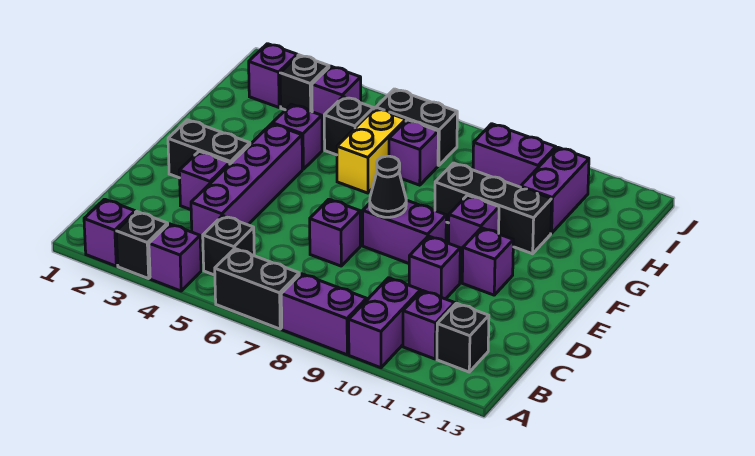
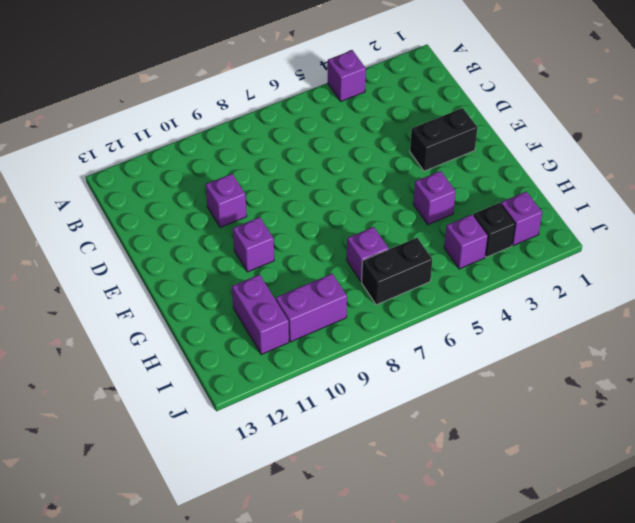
none -> purple brick A2 level 1
none -> black brick A3 level 1
none -> black brick A6:A7 level 1

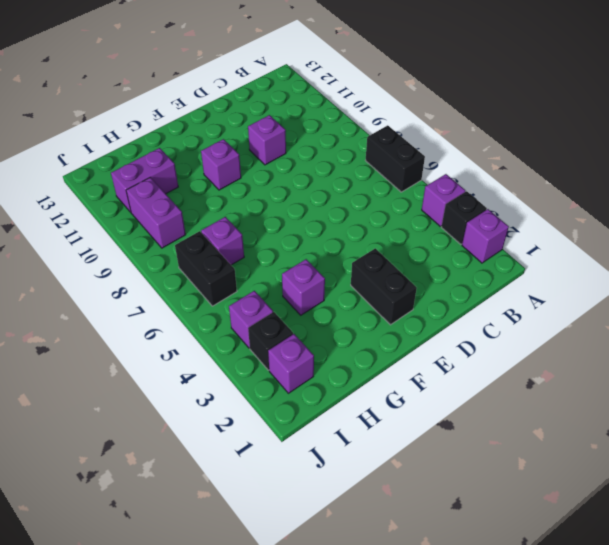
none -> purple brick A8:A9 level 1
none -> purple brick A10:B10 level 1
none -> black brick B5 level 1

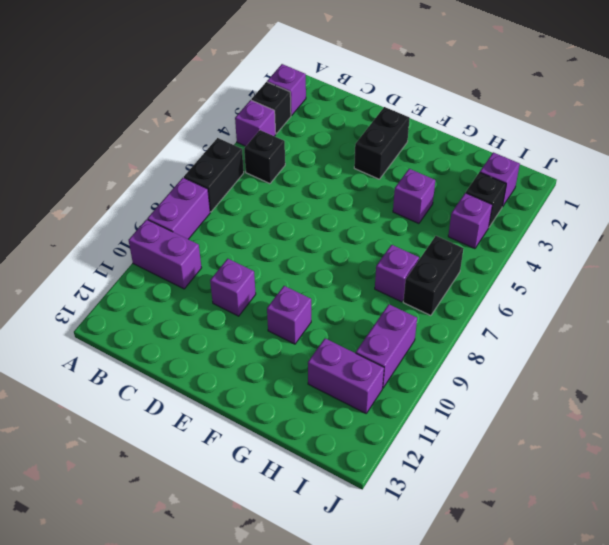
none -> purple brick B11 level 1
none -> black brick B12 level 1
none -> purple brick C4:F4 level 1

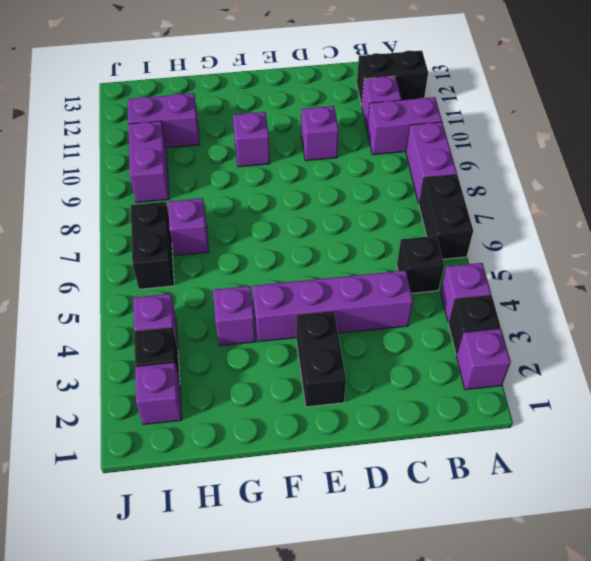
black brick A12:B12 level 1 -> black brick B12 level 1
none -> purple brick D3 level 1
none -> purple brick D7 level 1
none -> purple brick E8:E9 level 1

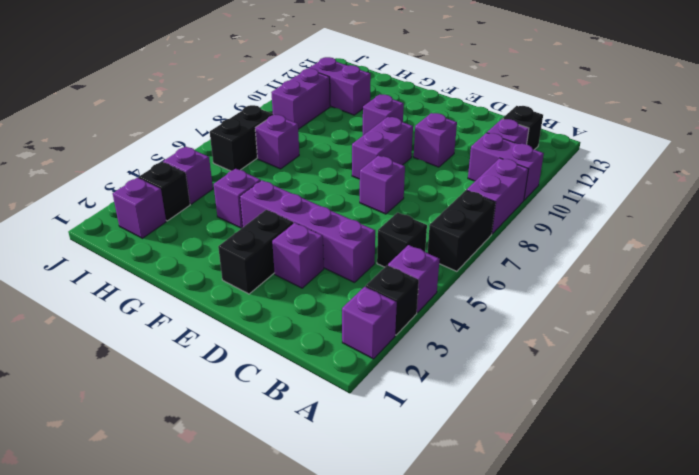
none -> purple brick E11 level 1
none -> yellow brick G6:H6 level 1
none -> black brick G9:G11 level 1

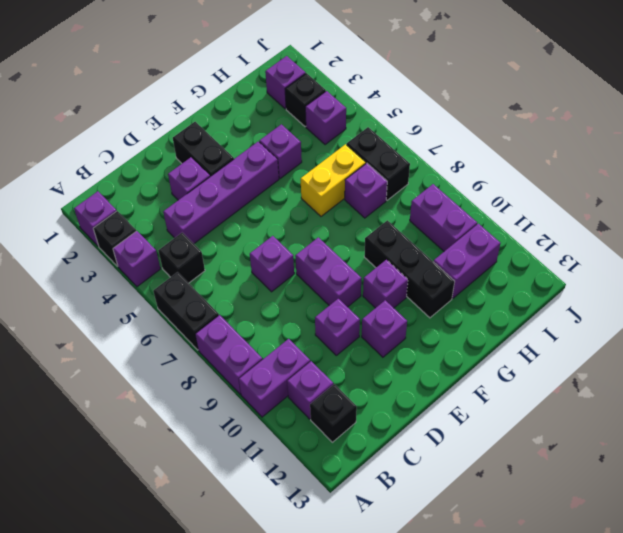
none -> black brick H5 level 1
none -> black cone E8 level 2

